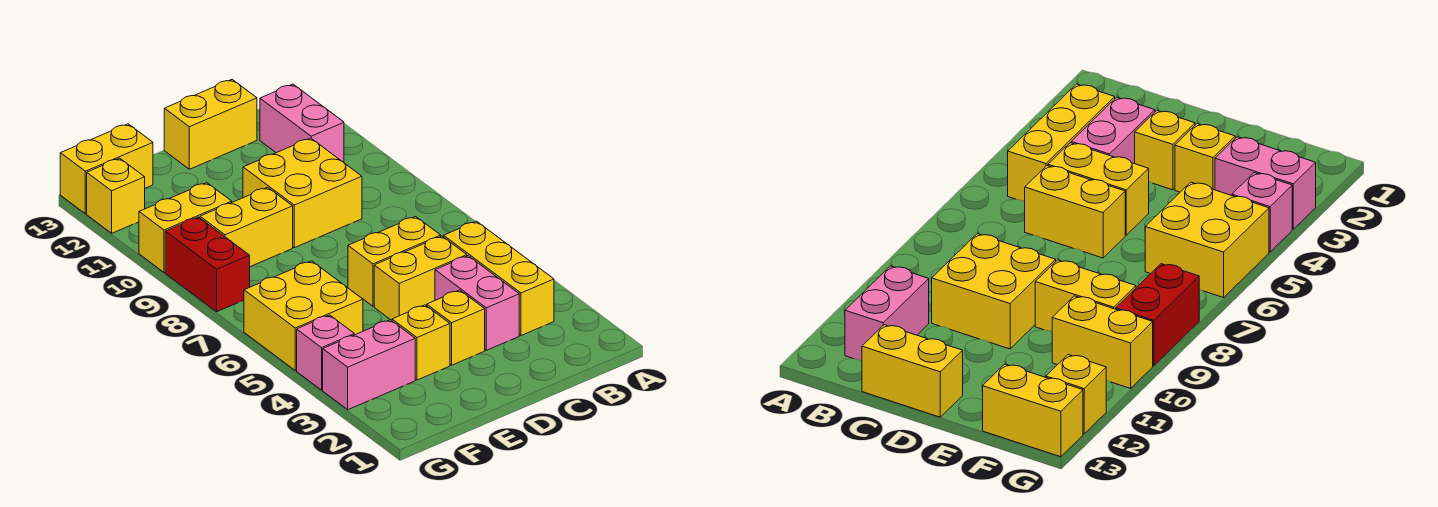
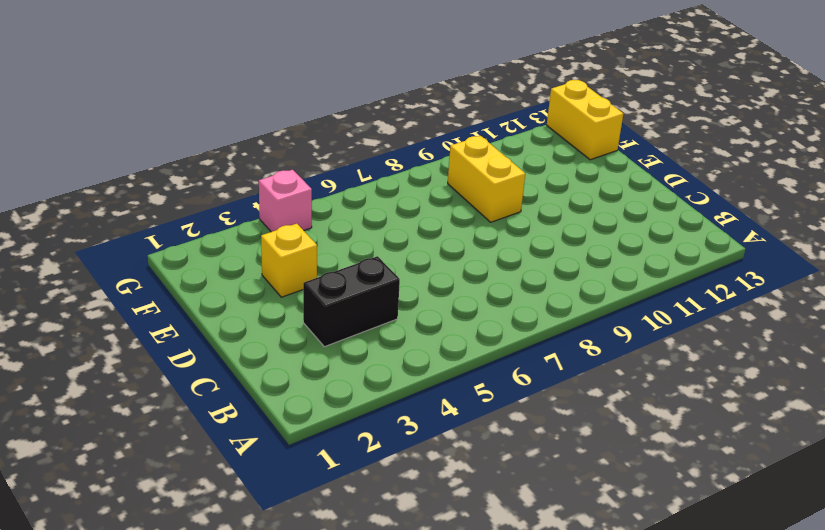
black brick C3:C4 level 1 -> pink brick C3:C4 level 1
none -> yellow brick B3:B5 level 1
none -> pink brick B11:B12 level 1
none -> yellow brick C5:D5 level 1

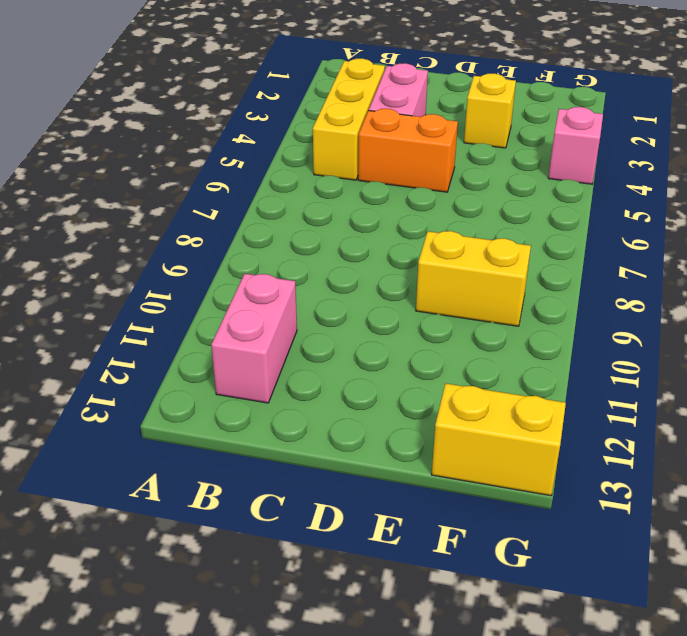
orange brick C5:D5 level 1 -> yellow brick C5:D5 level 1
none -> yellow brick C6:D6 level 1
none -> yellow brick C9:D10 level 1
none -> yellow brick C13:D13 level 1

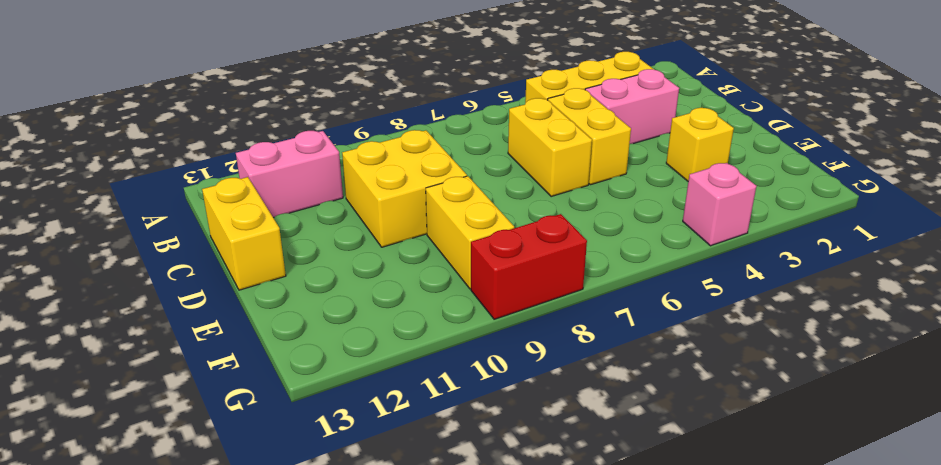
none -> yellow brick D3 level 1
none -> pink brick F3:G3 level 1
none -> yellow brick F5:G6 level 1

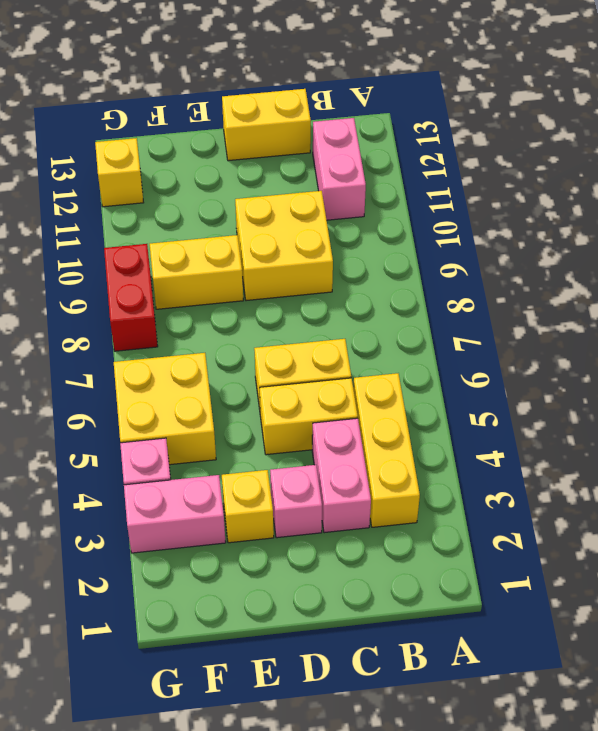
pink brick D3 level 1 -> yellow brick D3 level 1
none -> yellow brick F10:G10 level 1
none -> yellow brick F13:G13 level 1

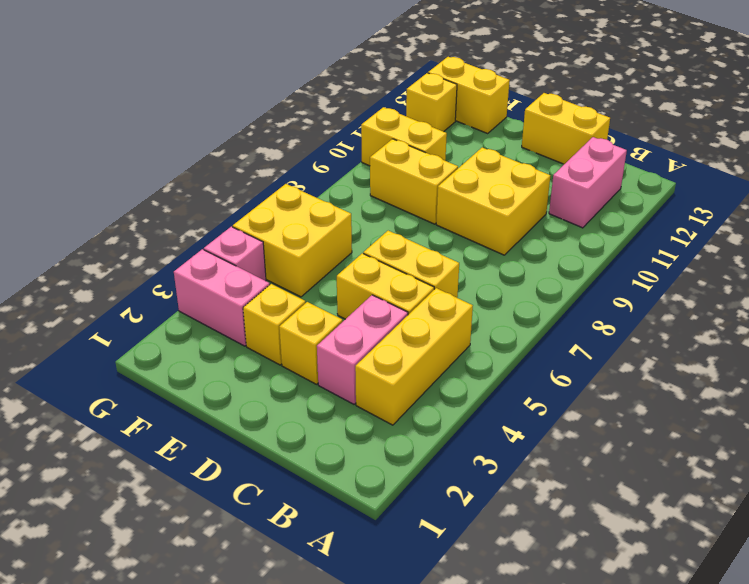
none -> red brick G8:G9 level 1

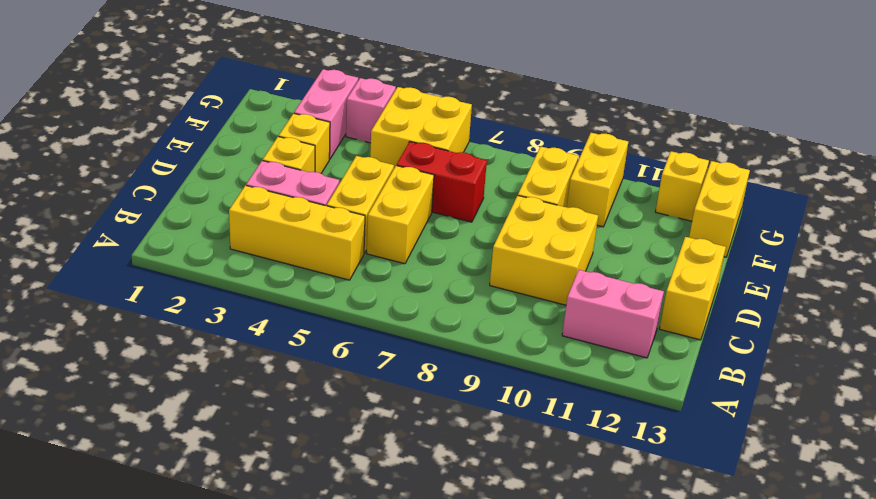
red brick E6:E7 level 1 -> red brick G8:G9 level 1

